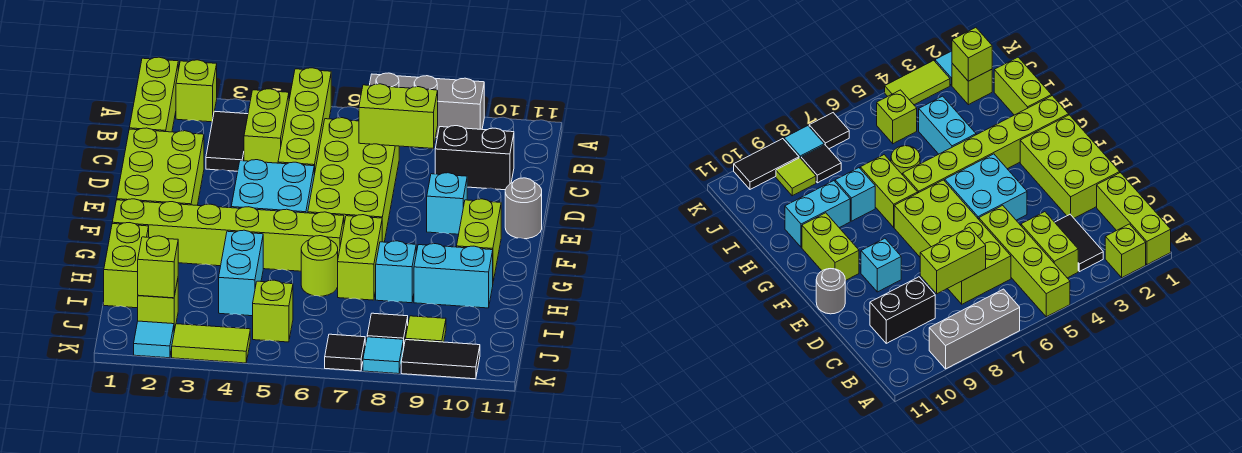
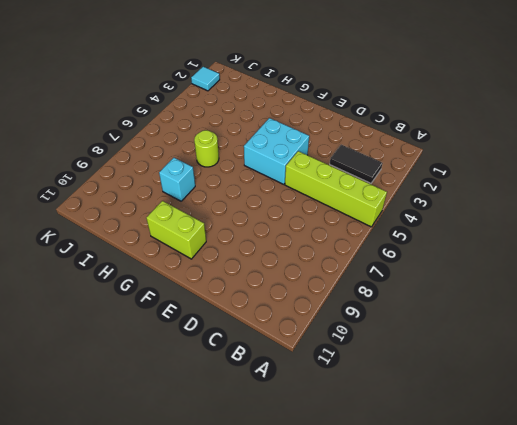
none -> lime brick A1:C1 level 1
none -> lime brick A2 level 1
none -> grey brick A7:A9 level 1
none -> lime brick B4:C4 level 1

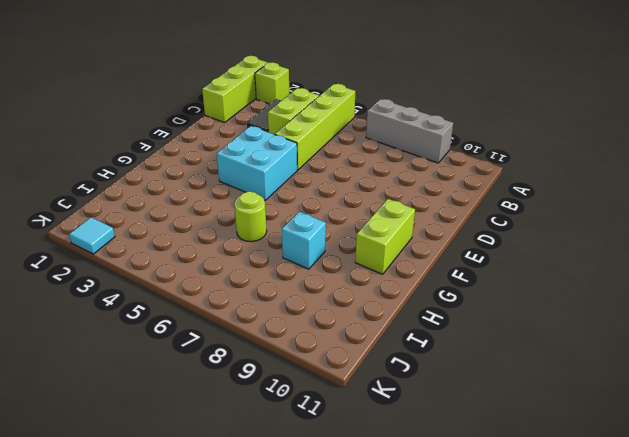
none -> lime brick C6:F7 level 1
none -> black brick C9:C10 level 1
none -> lime brick D1:F2 level 1
none -> cyan brick E9 level 1

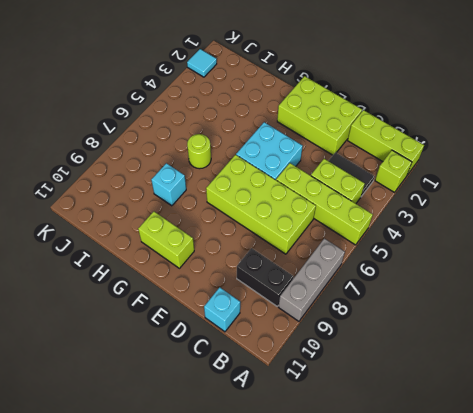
black brick B9:C9 level 1 -> black brick C9:C10 level 1
cyan brick C11 level 1 -> cyan brick E9 level 1
none -> grey round brick E11 level 1
none -> lime brick G1:G6 level 1
none -> lime brick G7:H7 level 1
none -> lime brick H1:I1 level 1

